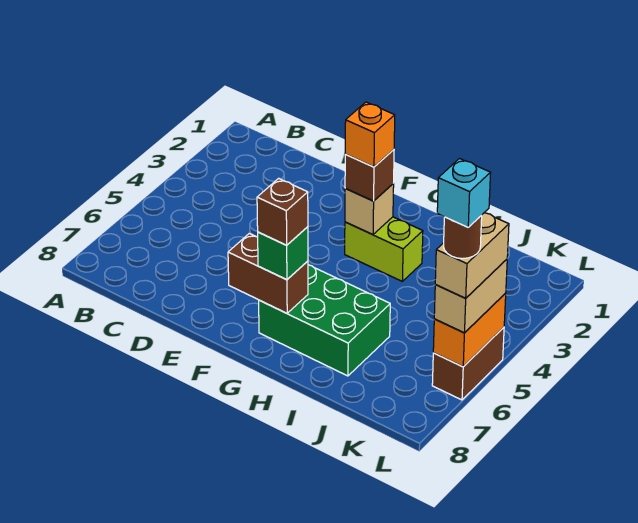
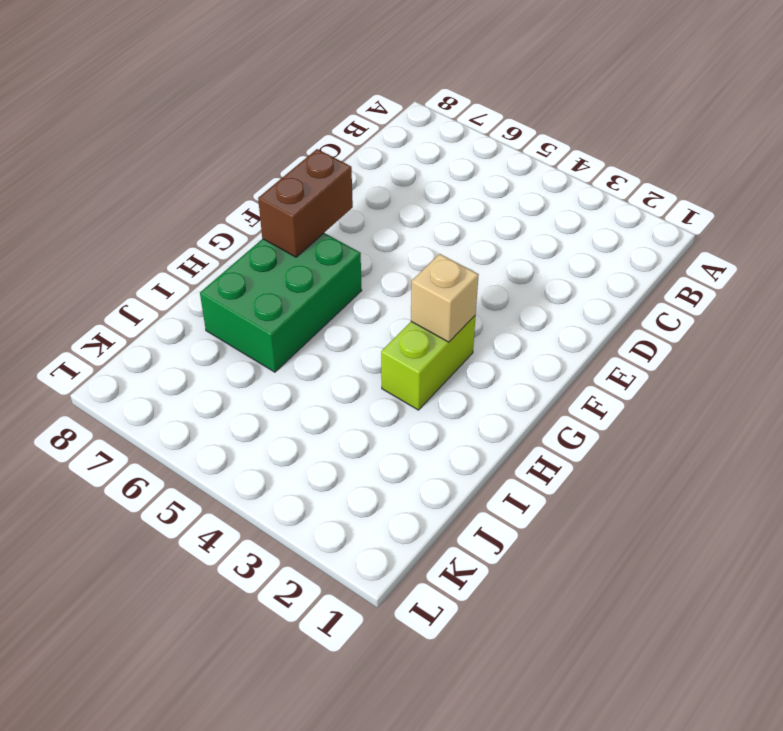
none -> brown brick L5:L6 level 1
none -> orange brick L5:L6 level 2
none -> brown brick G3 level 3

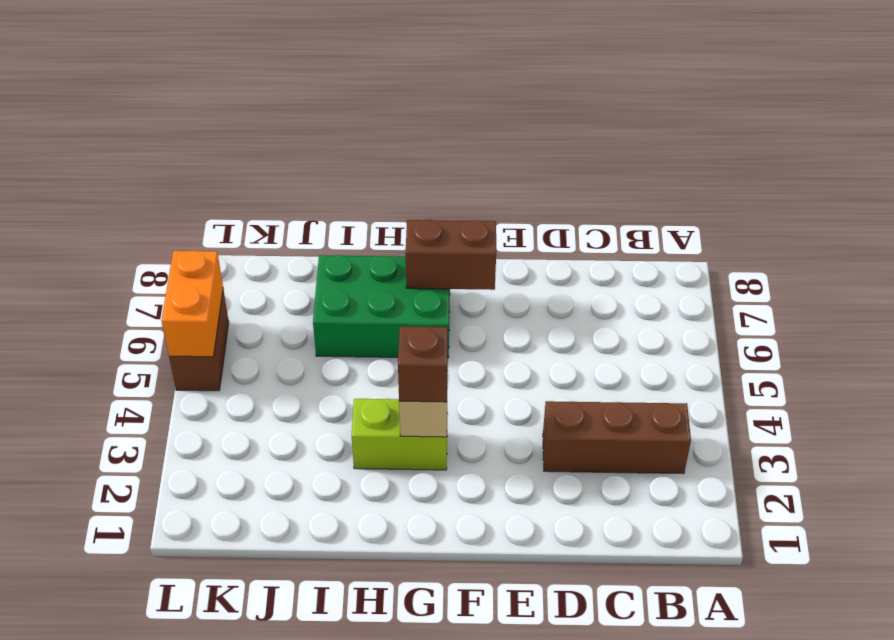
brown brick B3:D3 level 1 -> none
none -> green brick G7 level 3
none -> tan brick L5:L6 level 3
none -> orange brick G3 level 4

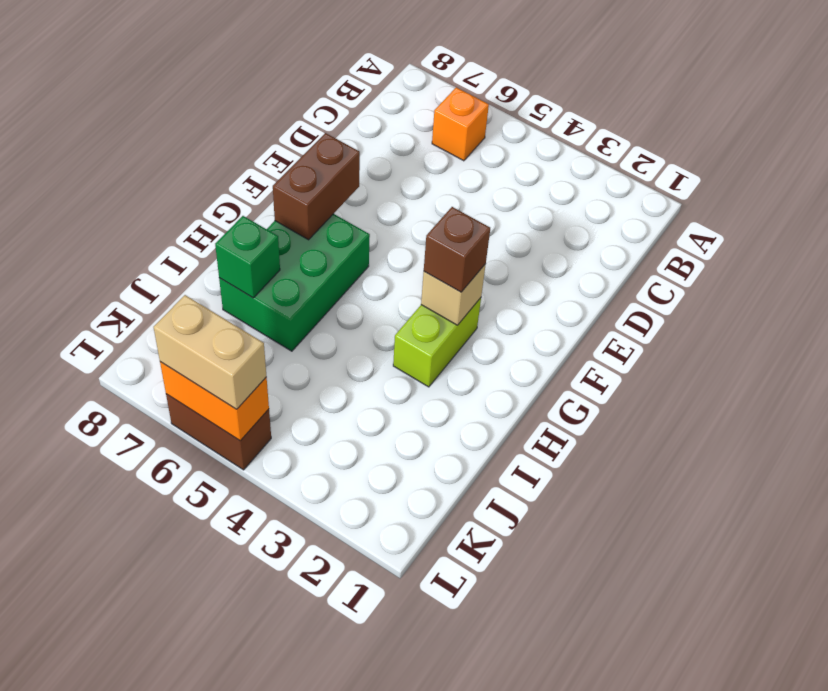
orange brick B6 level 1 -> orange brick G3 level 4
green brick I7 level 2 -> green brick G7 level 3
none -> brown brick G7 level 4
none -> tan brick L5:L6 level 4
none -> brown round brick L6 level 5

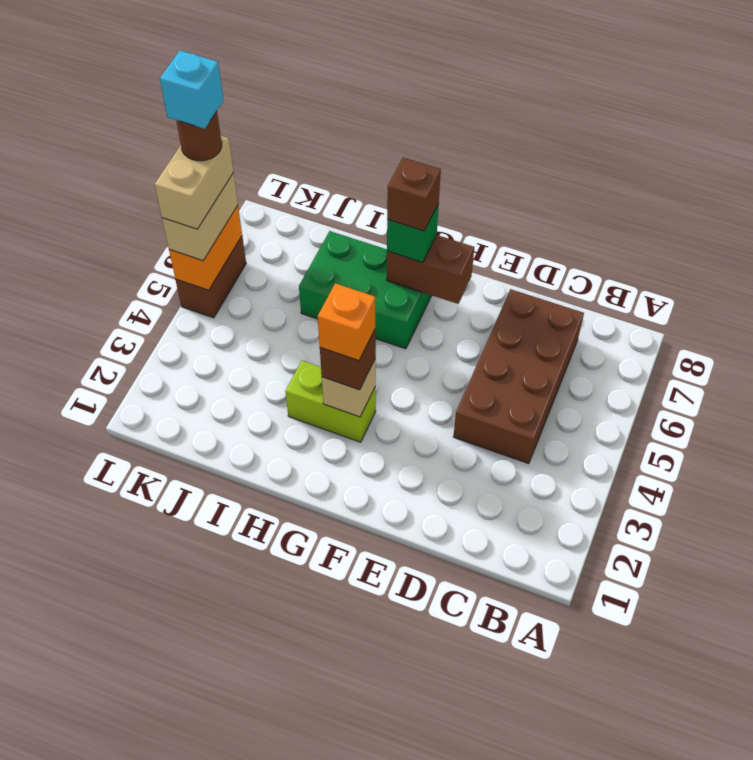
brown brick C4:D7 level 1 -> none

